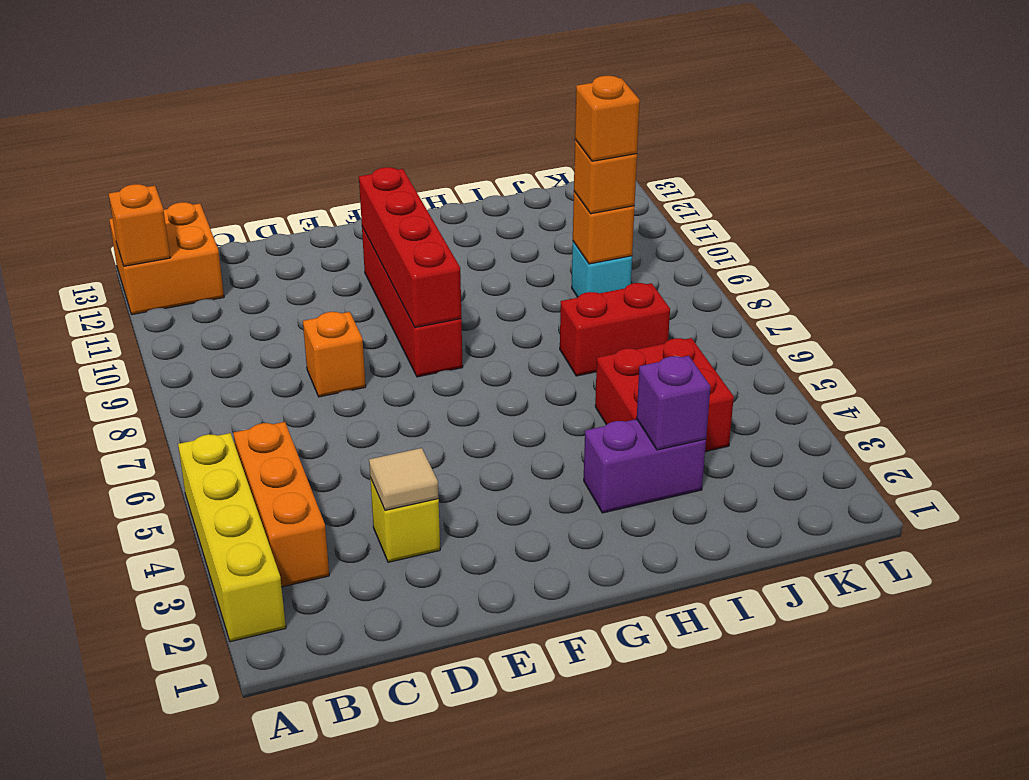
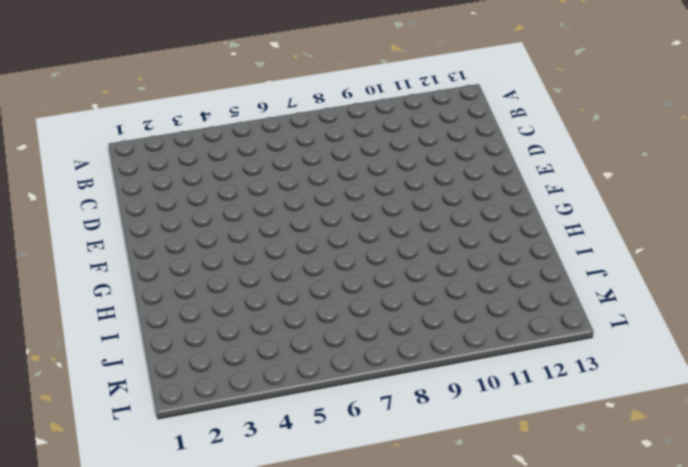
none -> yellow brick A2:A5 level 1
none -> orange brick A12:B13 level 1
none -> orange brick B3:B5 level 1

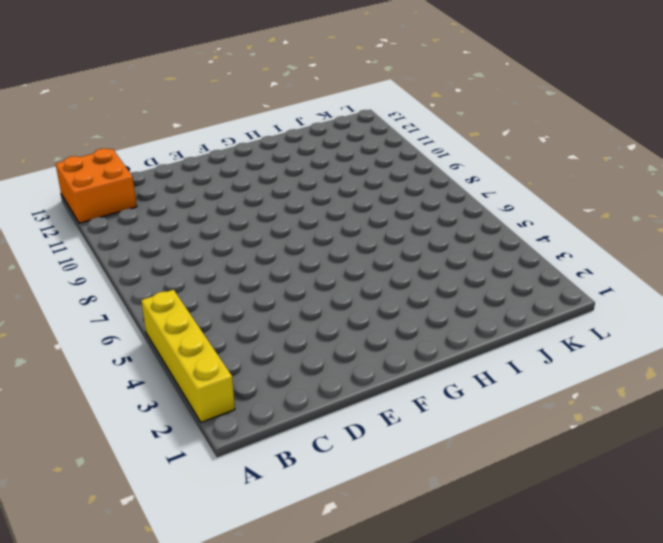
none -> orange brick B3:B5 level 1
none -> yellow brick D3 level 1
none -> orange brick D8 level 1

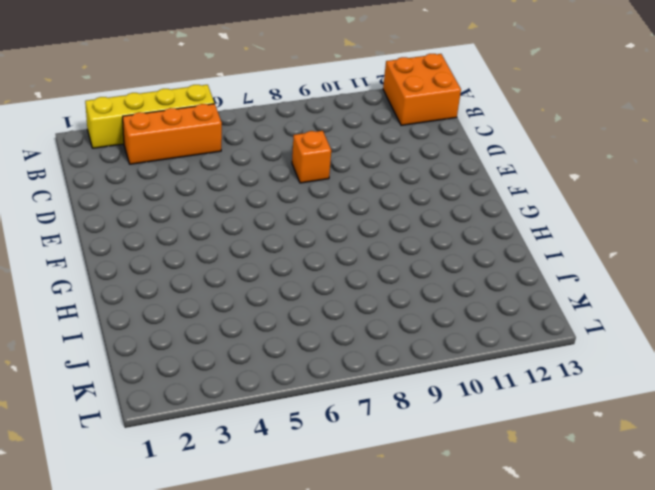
none -> yellow brick D3 level 1
none -> red brick F8:F11 level 1
none -> purple brick H3:I3 level 1

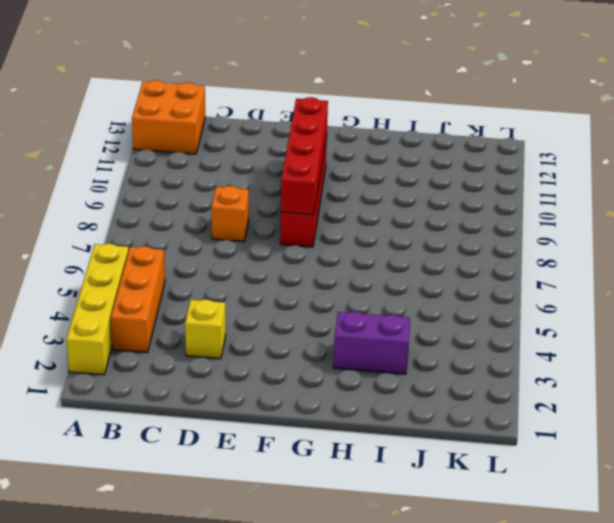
none -> red brick I4:J5 level 1
none -> red brick I7:J7 level 1
none -> cyan brick J9 level 1

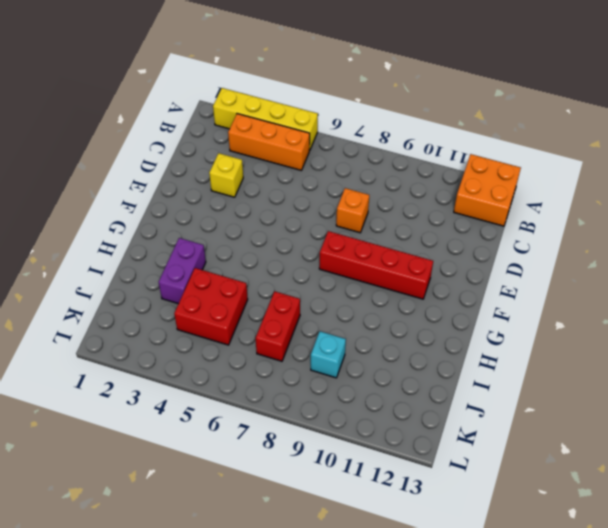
none -> orange brick A12 level 2
none -> tan tile D3 level 2
none -> red brick F8:F11 level 2

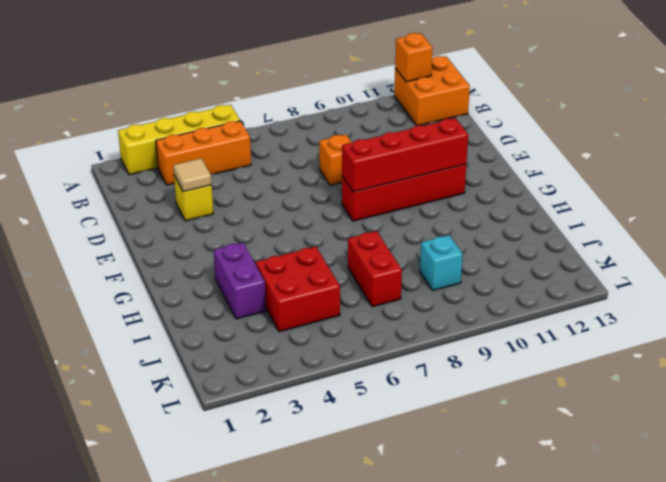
none -> purple brick I3 level 2
none -> orange brick J9 level 2
none -> orange brick J9 level 3

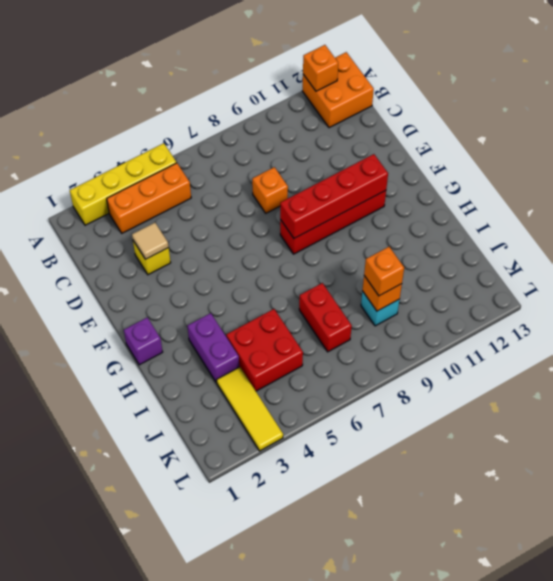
purple brick G1 level 1 -> purple brick I3 level 2
yellow tile J3:L3 level 1 -> none
none -> orange brick J9 level 4

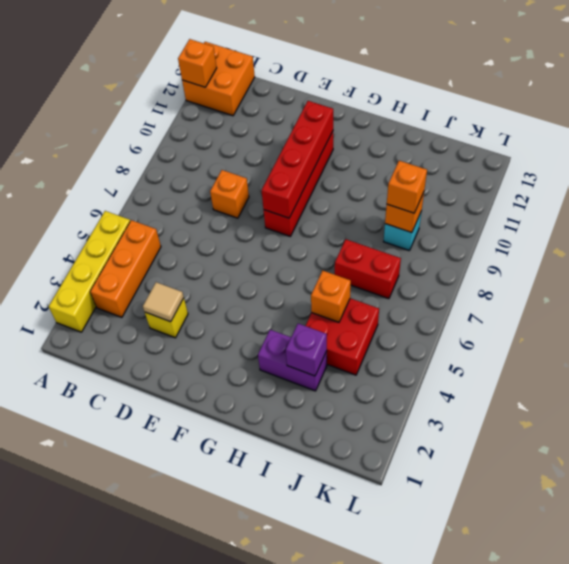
orange brick I5 level 2 -> orange brick J9 level 4

